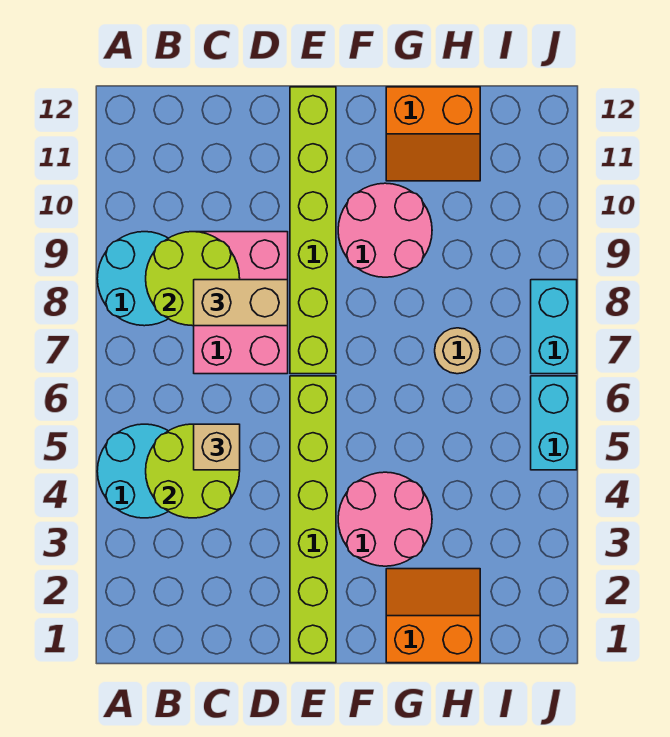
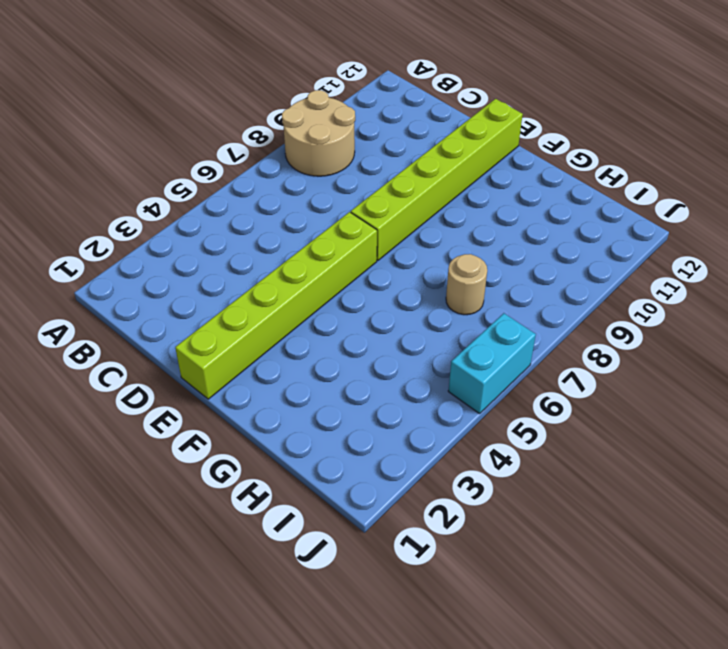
tan round brick A8:B9 level 1 -> cyan round brick A8:B9 level 1
none -> cyan round brick A4:B5 level 1
none -> pink brick C7:D9 level 1
none -> pink round brick F3:G4 level 1

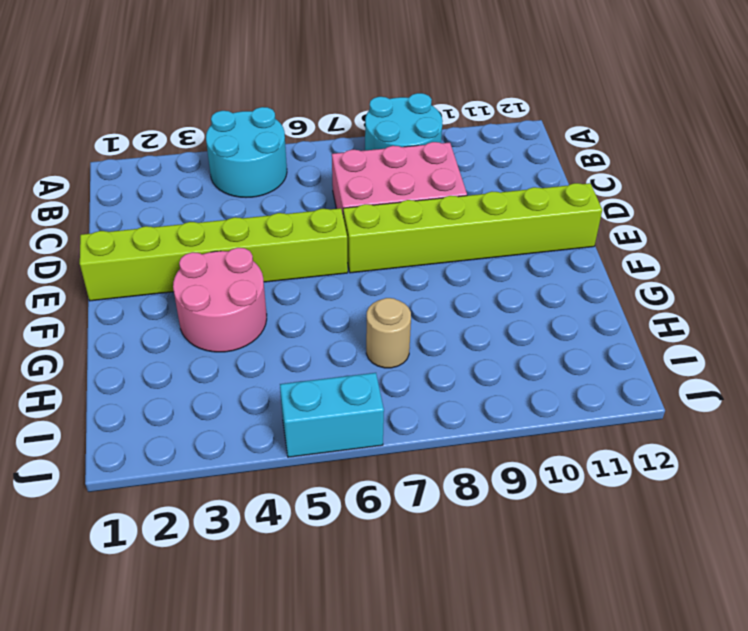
none -> pink round brick F9:G10 level 1
none -> orange slope G1:H2 level 1 top 1
none -> orange slope G11:H12 level 1 top 12

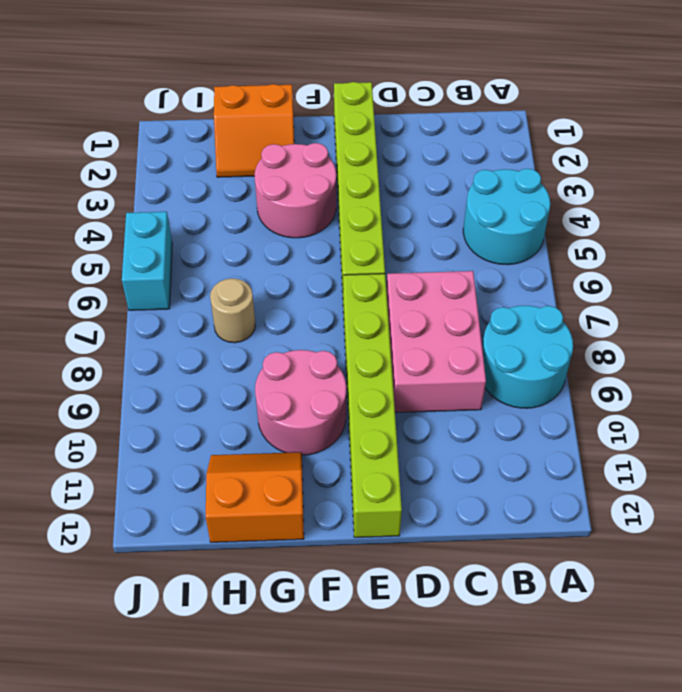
none -> cyan brick J7:J8 level 1
none -> lime round brick B4:C5 level 2
none -> lime round brick B8:C9 level 2

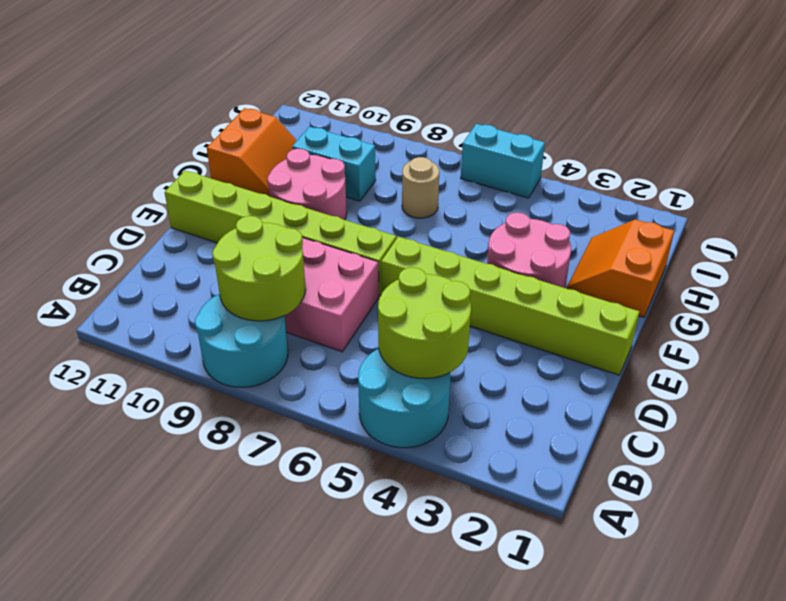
cyan brick H9:H10 level 1 -> cyan brick J7:J8 level 1
none -> tan brick C5 level 3
none -> tan brick C8:D8 level 3

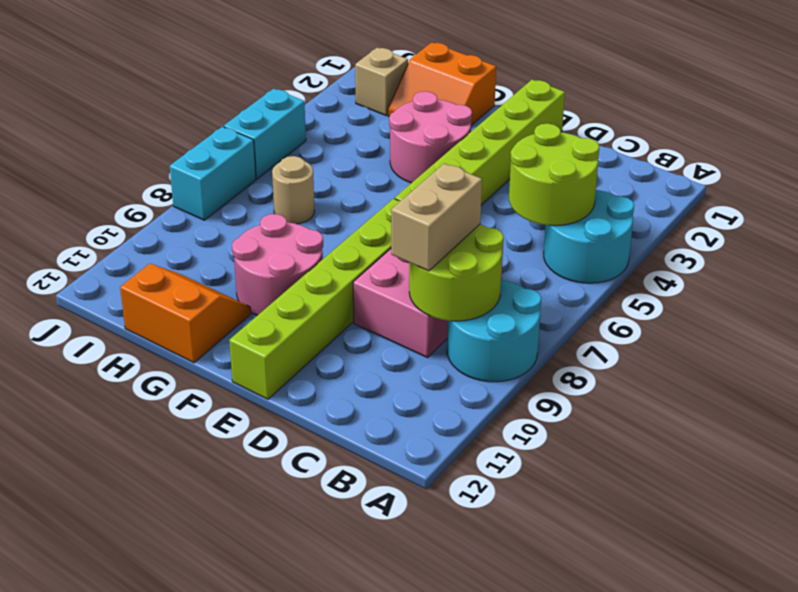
tan brick C8:C9 level 3 -> tan brick C8:D8 level 3
tan brick I2 level 1 -> tan brick C5 level 3

